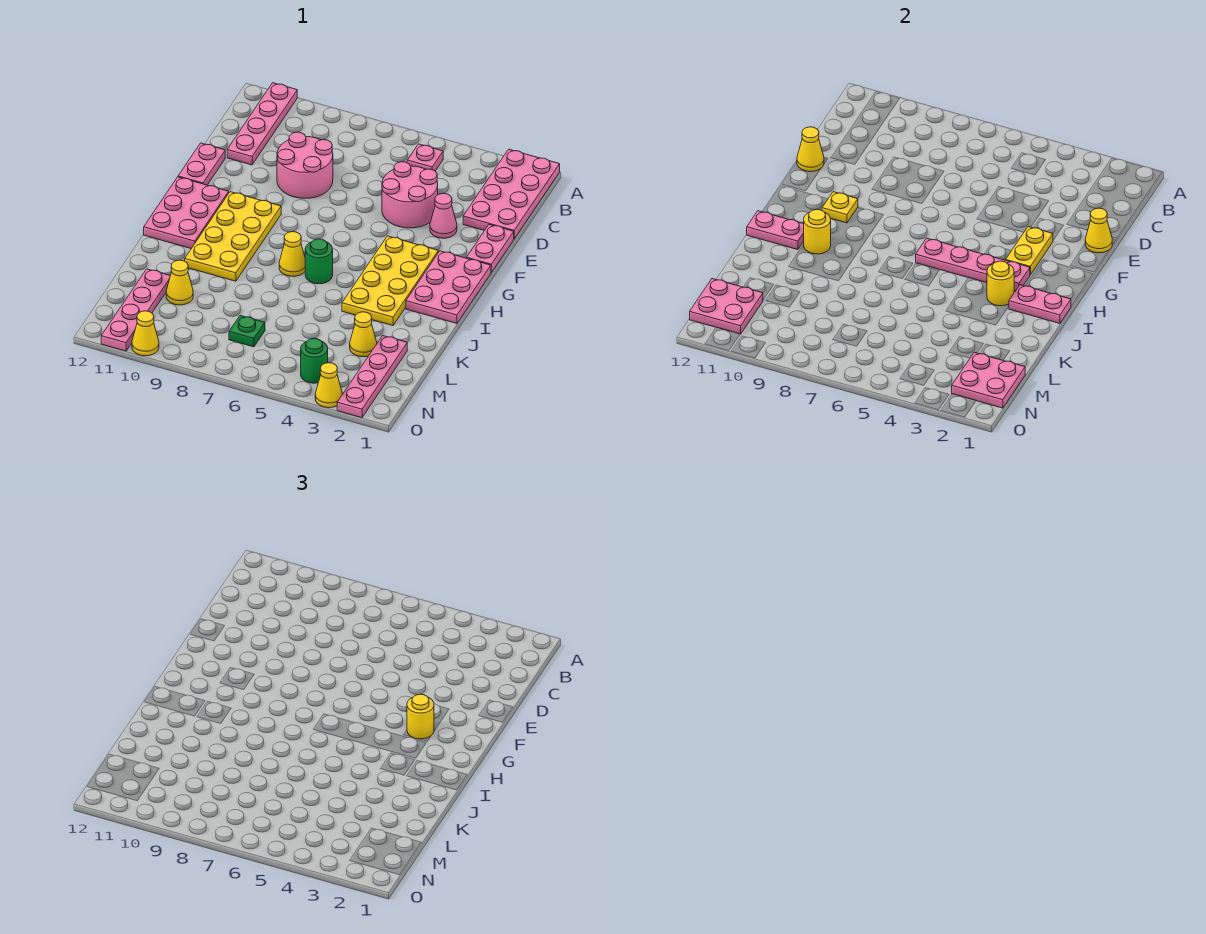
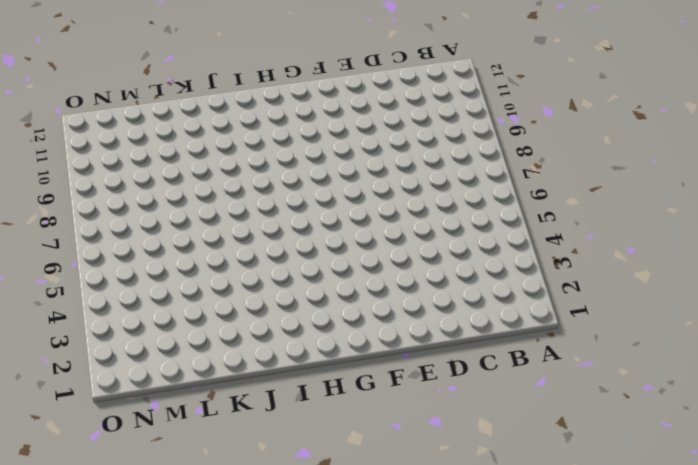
none -> pink plate A1:D2 level 1
none -> pink plate A11:D11 level 1
none -> pink plate B5 level 1
none -> pink round brick D4:E5 level 1

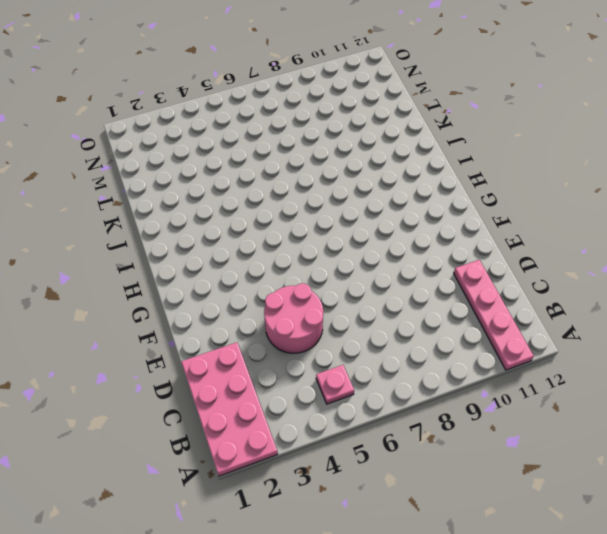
none -> pink round brick D8:E9 level 1
none -> pink plate E1:F1 level 1
none -> pink cone E3 level 1
none -> pink plate E12:F12 level 1

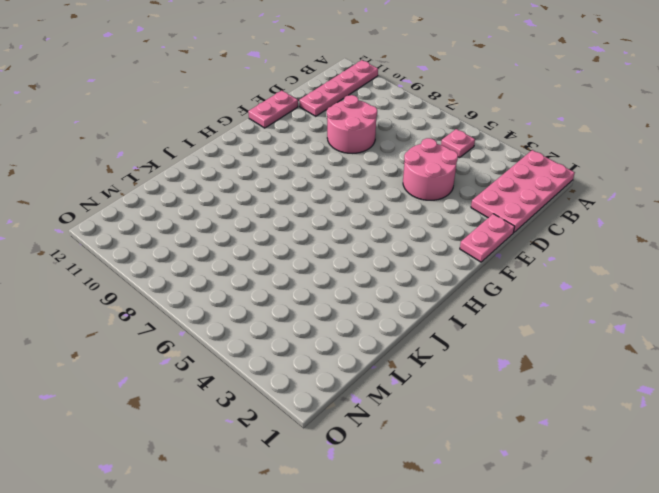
none -> pink cone E3 level 1
none -> pink plate G1:I2 level 1
none -> yellow plate G3:J4 level 1
none -> yellow plate G9:J10 level 1

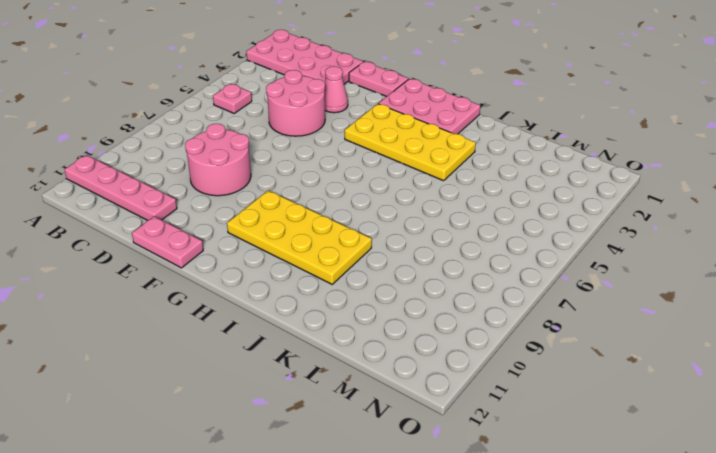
none -> pink plate G11:I12 level 1
none -> green round brick I6 level 1
none -> yellow cone I7 level 1
none -> pink plate L2:O2 level 1

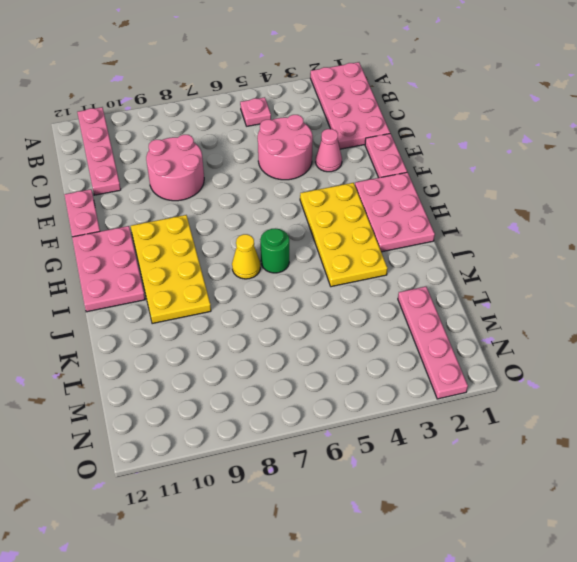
none -> yellow cone L3 level 1
none -> yellow cone L10 level 1
none -> pink plate L11:O11 level 1
none -> green plate M7 level 1

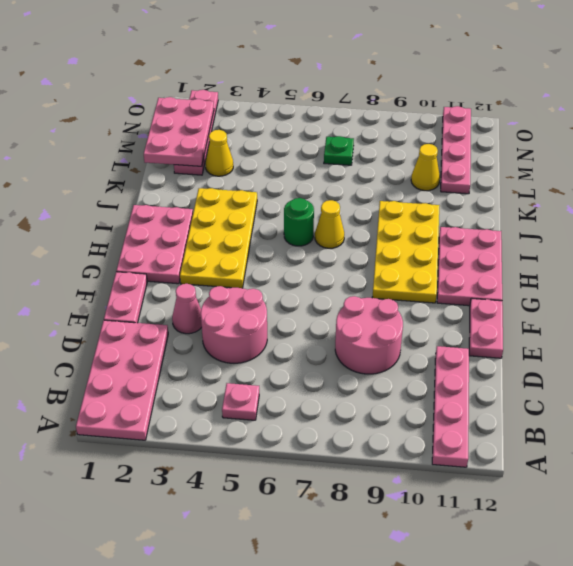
pink plate L1:N2 level 2 -> pink plate M1:N2 level 2
none -> green round brick N4 level 1
none -> yellow cone O3 level 1
none -> yellow cone O10 level 1
none -> yellow cone E1 level 2

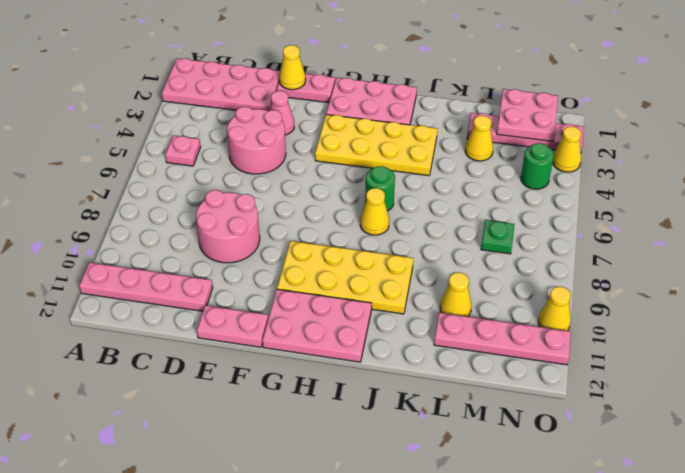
none -> yellow cone E12 level 2
none -> yellow plate F3:G3 level 2
none -> yellow plate G10 level 2
none -> pink plate H3:H6 level 2

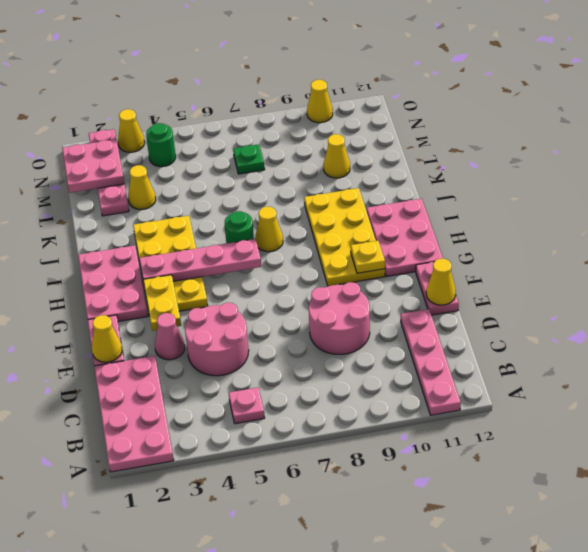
none -> pink plate L11:O11 level 1
none -> pink plate I1:I2 level 2
none -> yellow round brick I3 level 2
none -> yellow round brick I10 level 2

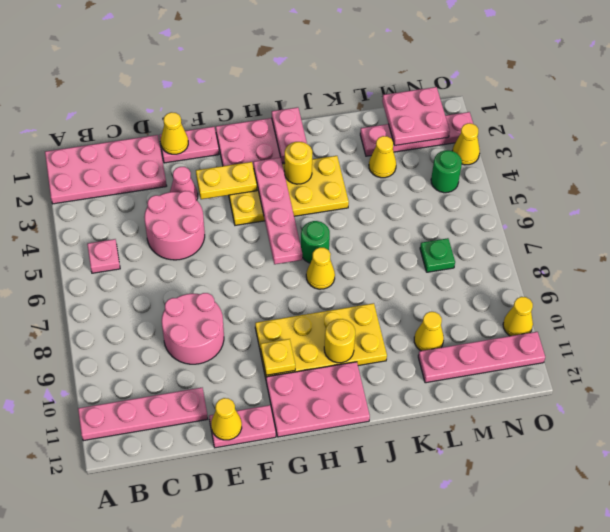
none -> pink plate I11:I12 level 2
none -> pink plate M11:N12 level 2
none -> yellow round brick G3 level 3

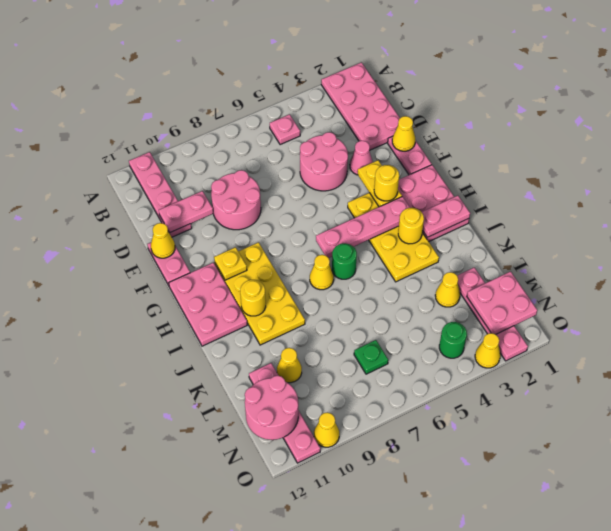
pink plate D10:D11 level 2 -> pink plate I11:I12 level 2
pink round brick M11:N12 level 2 -> pink plate M11:N12 level 2

